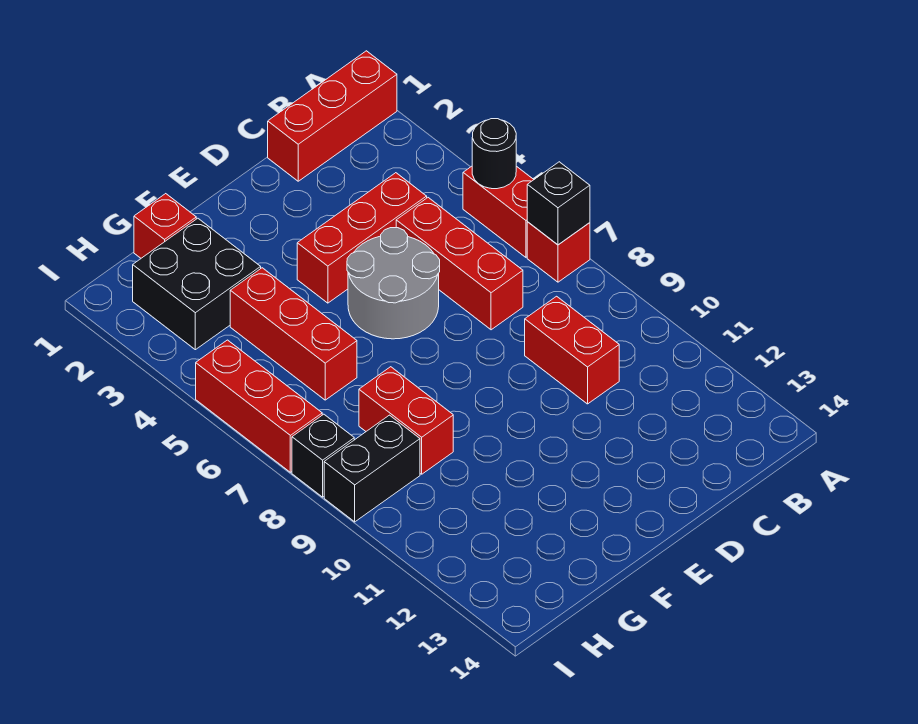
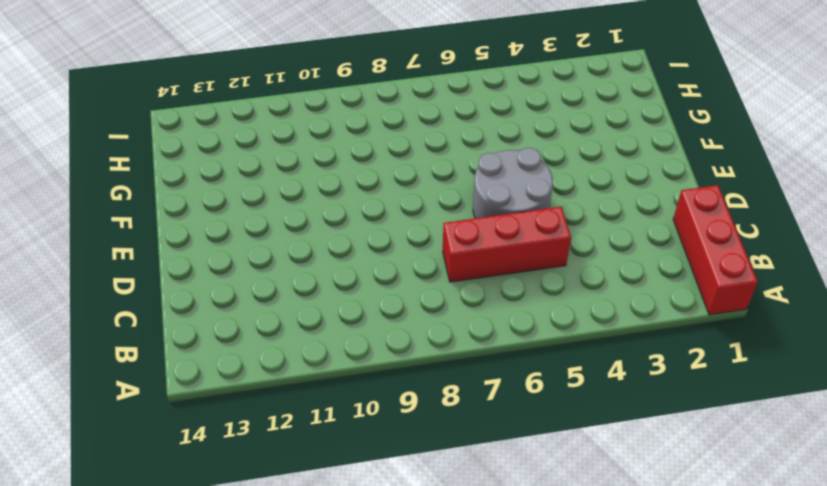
none -> red brick A5:A6 level 1
none -> red brick A7 level 1
none -> red brick C4:E4 level 1

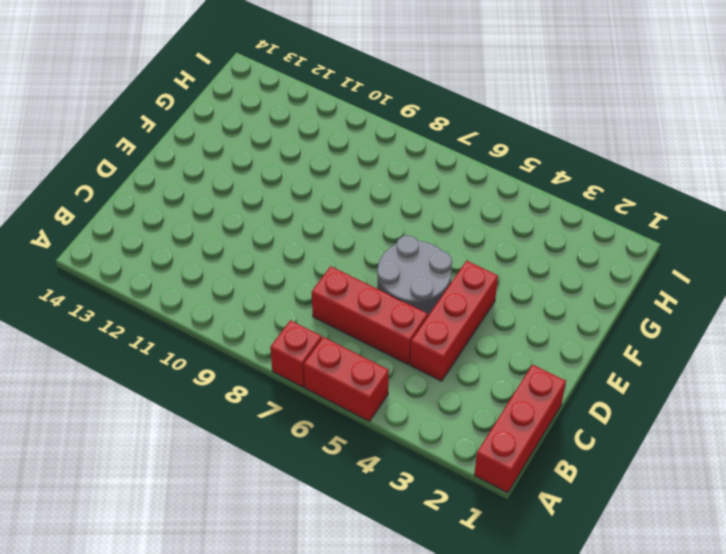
none -> red brick C9:C10 level 1
none -> red brick G1 level 1
none -> black brick G2:H3 level 1

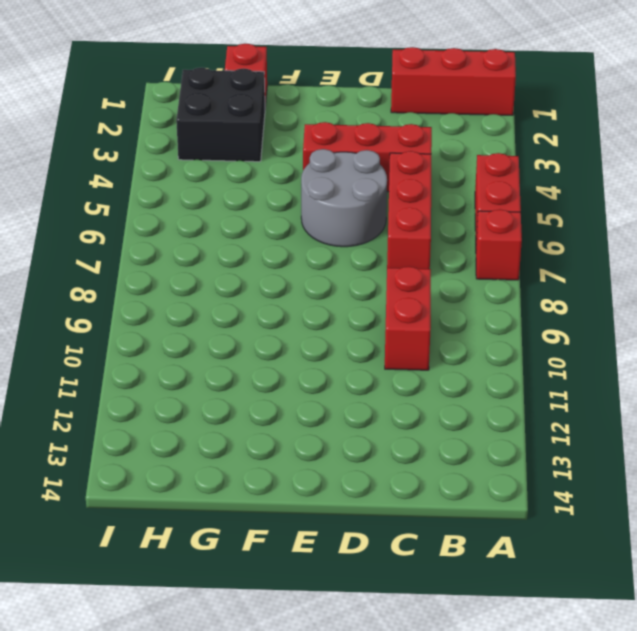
none -> red brick G4:G6 level 1
none -> red brick G8:G9 level 1
none -> black brick H9:I9 level 1

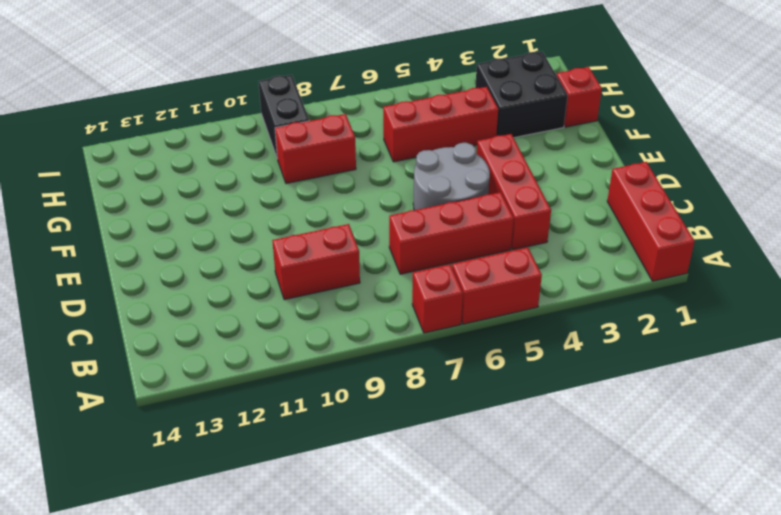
none -> red brick I5:I7 level 1
none -> black brick I8 level 1
none -> black round brick A5 level 2

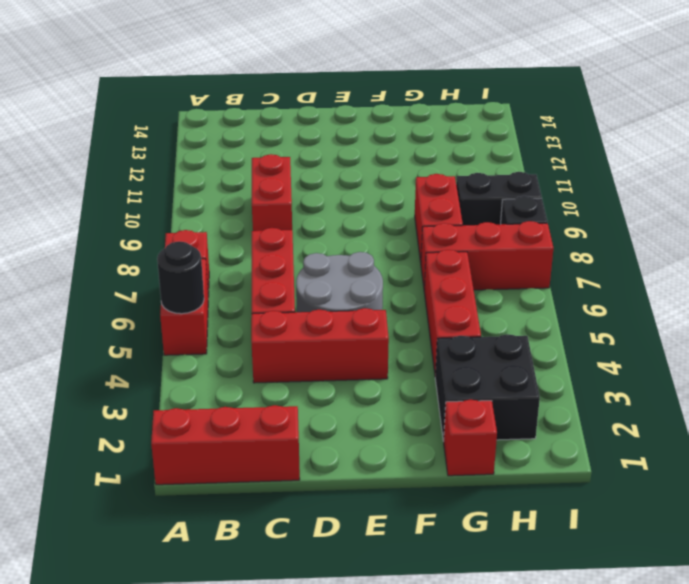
red brick G7:I7 level 1 -> red brick I5:I7 level 1
none -> black brick A7 level 2

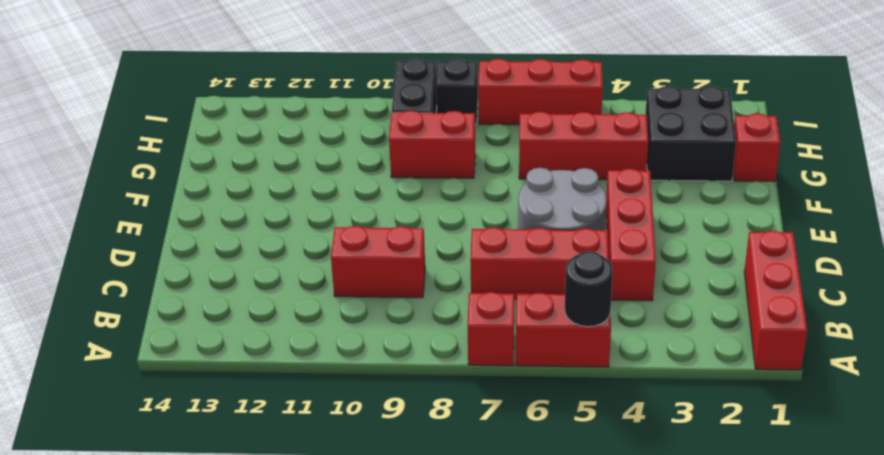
none -> black brick A7 level 2

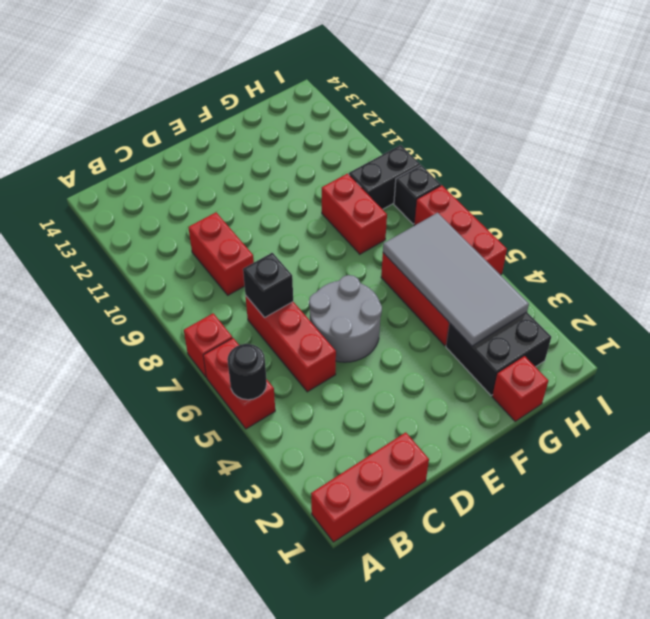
black brick C7 level 2 -> black brick A7 level 2
grey tile G3:H6 level 2 -> none
none -> red brick C4:E4 level 1

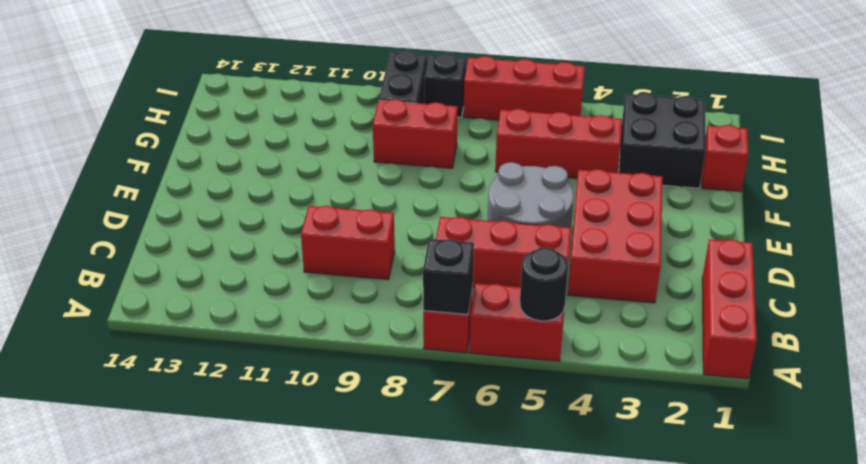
red brick C3:E4 level 1 -> red brick C4:E4 level 1

